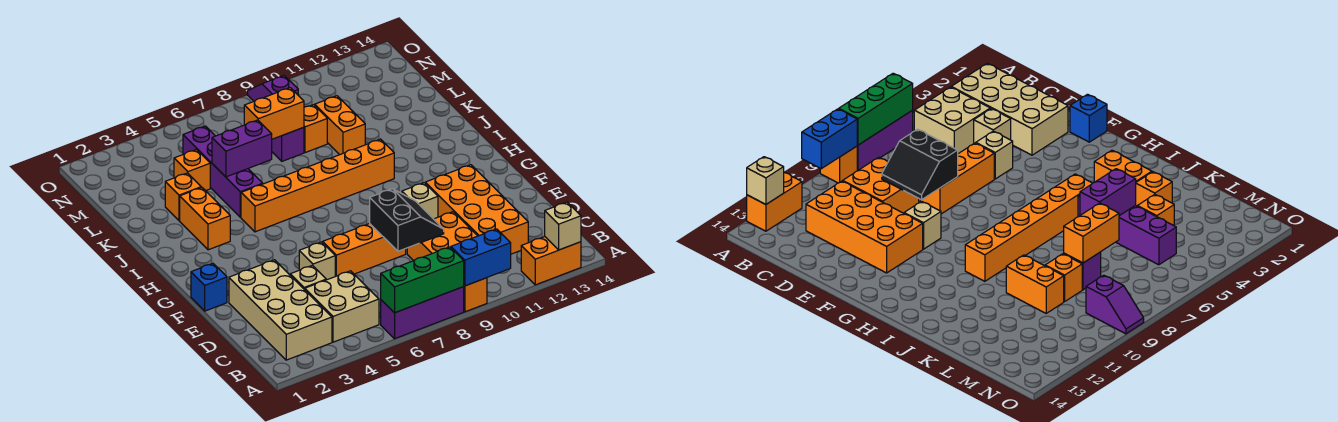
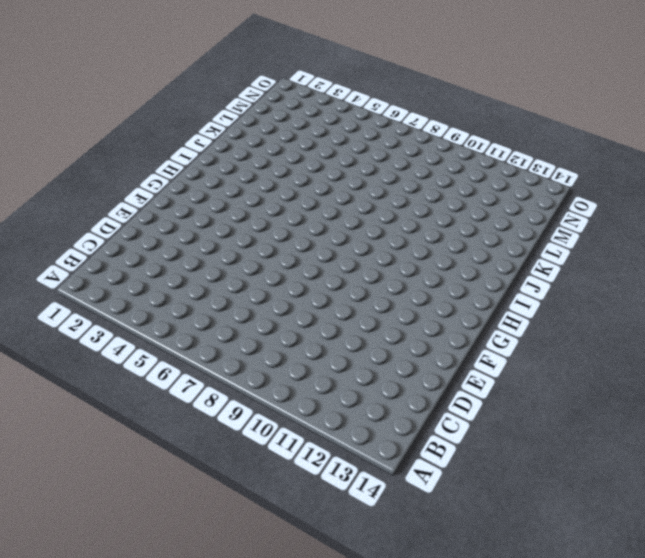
none -> purple brick A6:A8 level 1
none -> orange brick A9 level 1
none -> orange brick A12:A13 level 1

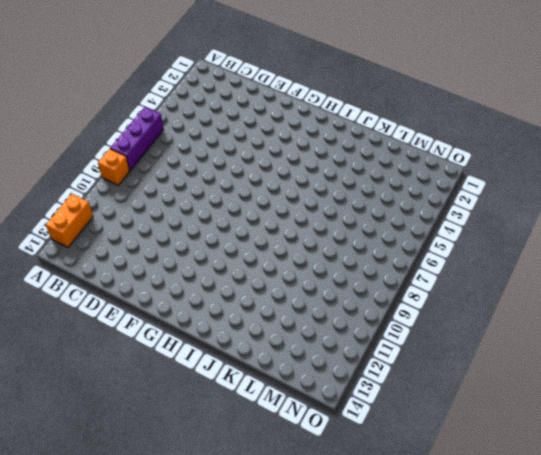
none -> tan brick B2:E3 level 1
none -> tan brick B4:C5 level 1
none -> orange brick C9:D10 level 1

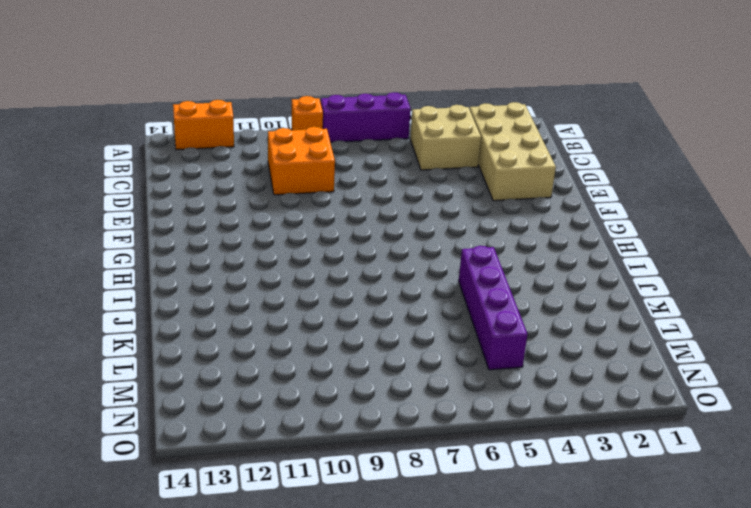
none -> orange brick C11:F12 level 1
none -> tan brick D4 level 1
none -> tan brick E5 level 1

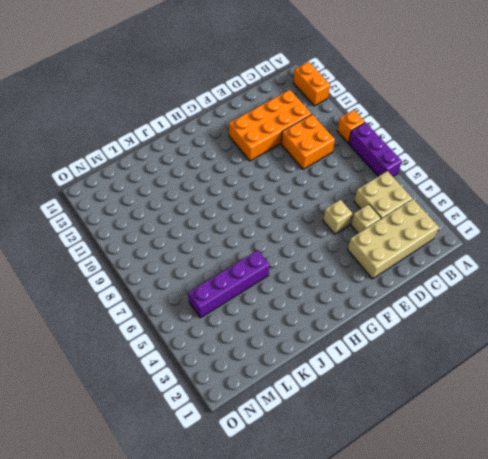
none -> orange brick E6:E8 level 1
none -> blue brick F1 level 1
none -> tan brick F10 level 1

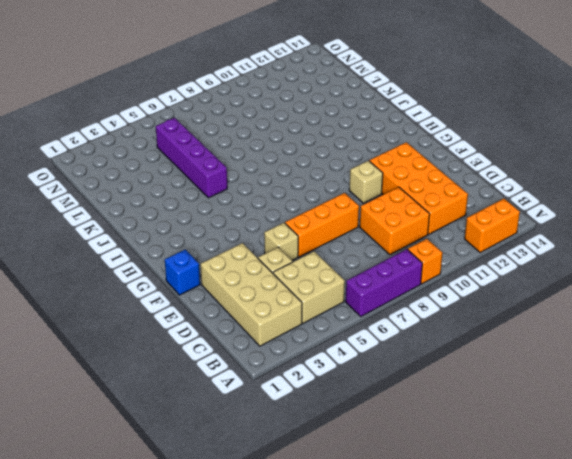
none -> orange brick I3:J3 level 1
none -> orange brick I5:I10 level 1
none -> orange brick K3 level 1

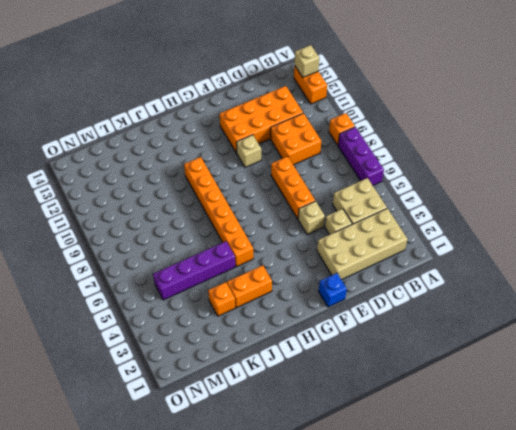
none -> orange brick K10:L10 level 1
none -> orange brick L4 level 1
none -> purple brick L8 level 1

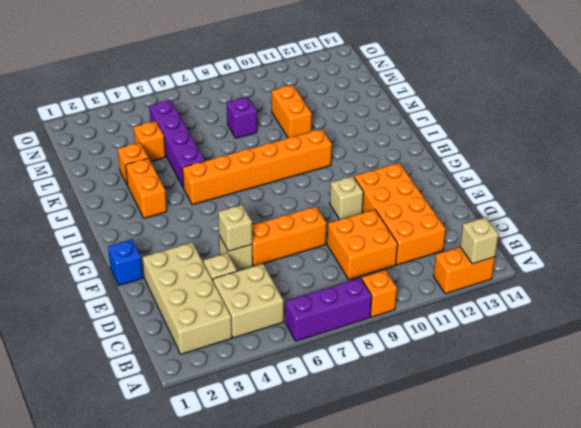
tan brick E5 level 2 -> none
none -> orange brick L9 level 1
none -> purple slope N9:O9 level 1 top N
none -> green brick A6:A8 level 2

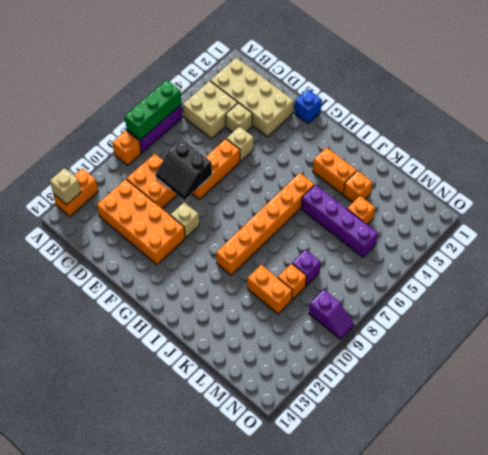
none -> blue brick A9:A10 level 2
none -> purple brick K5:K6 level 2
none -> orange brick L7:L8 level 2

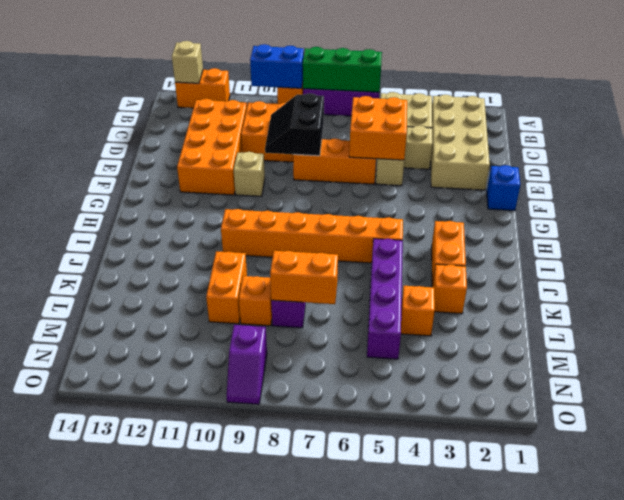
orange brick D5:E6 level 2 -> none
none -> purple brick K5:K6 level 2

